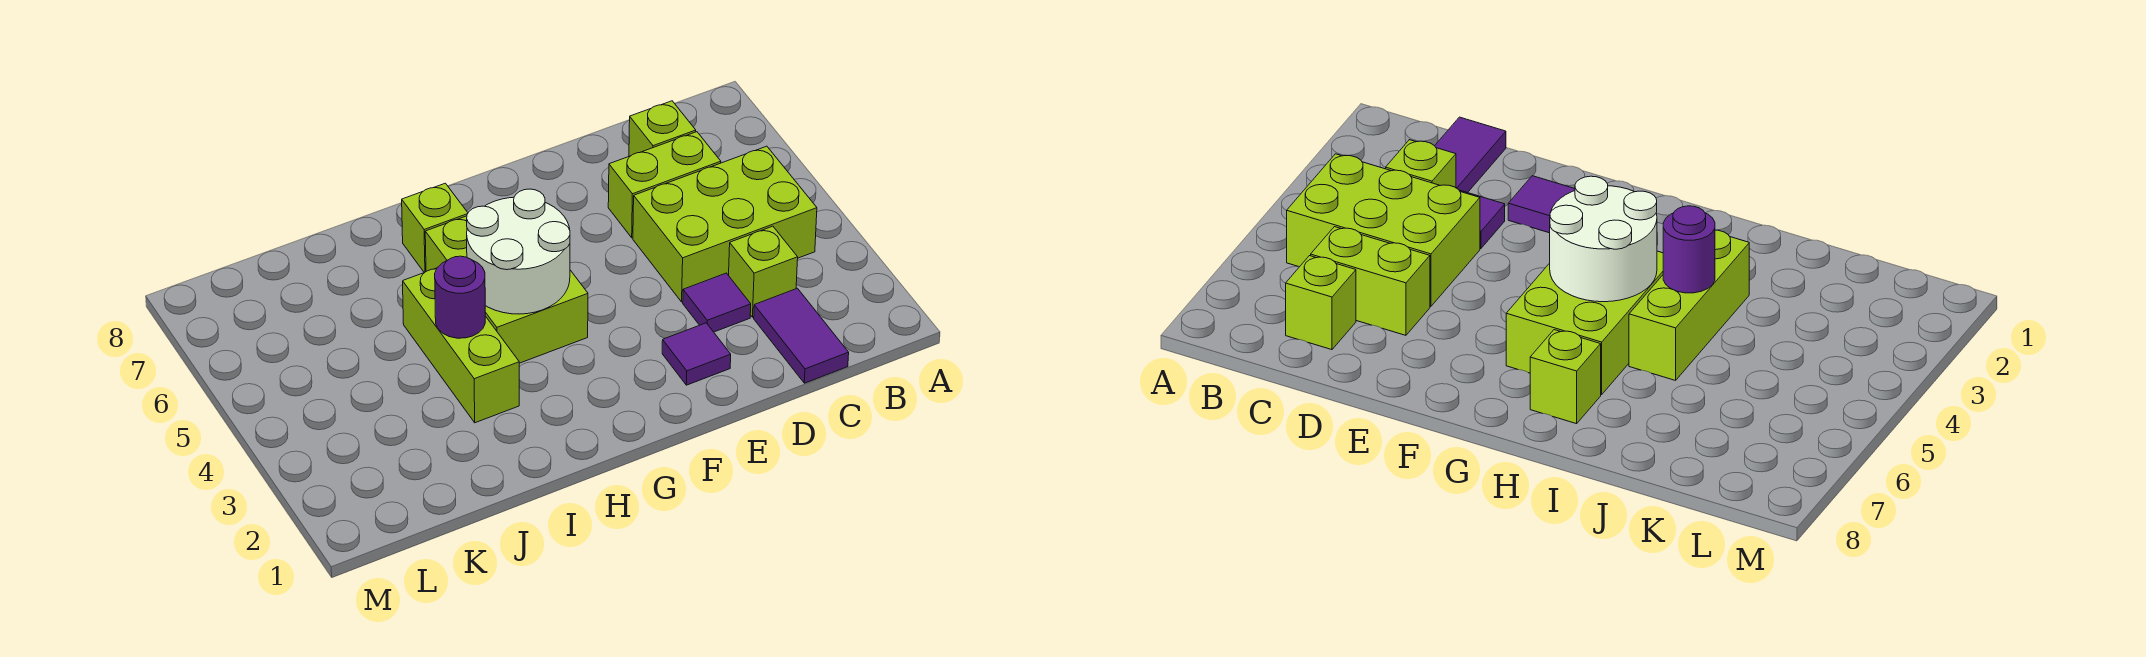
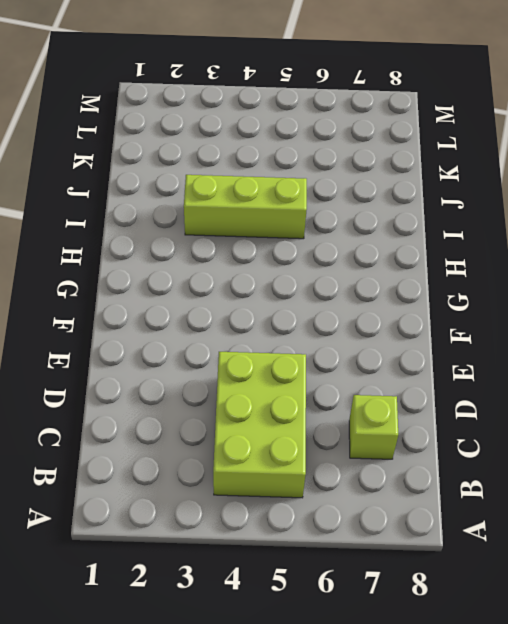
none -> purple tile C1:C2 level 1
none -> lime brick C3 level 1
none -> lime brick C6:D6 level 1

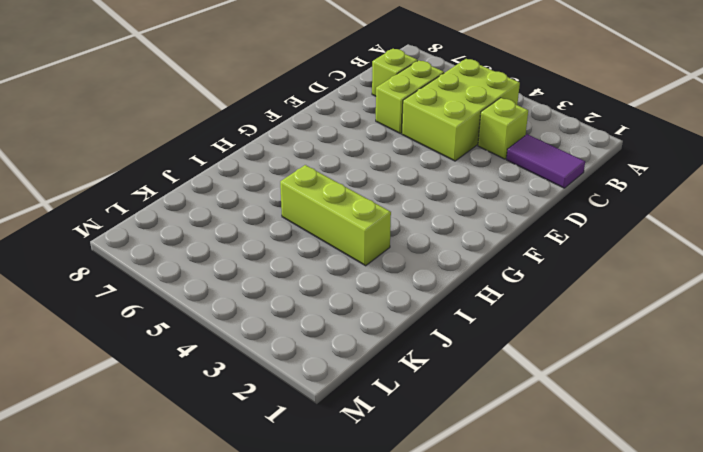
none -> purple tile D3 level 1
none -> purple tile E2 level 1
none -> lime brick G4:H6 level 1

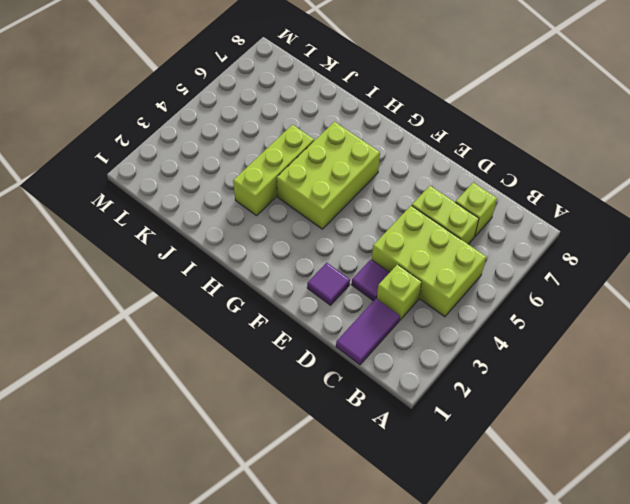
none -> lime brick H7 level 1
none -> white round brick G4:H5 level 2
none -> purple round brick I4 level 2

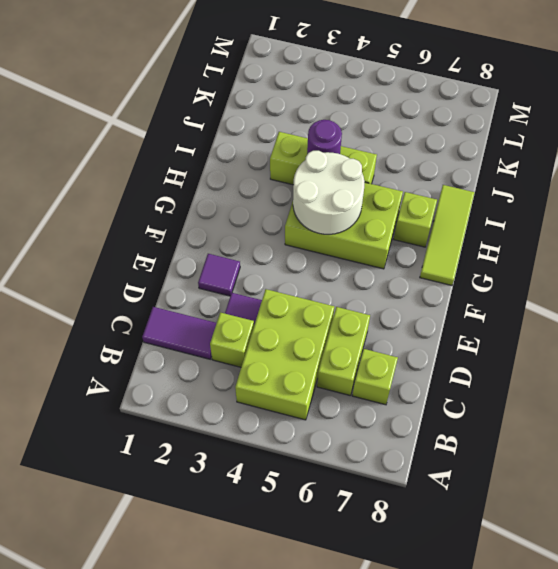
lime tile G8:I8 level 1 -> none

